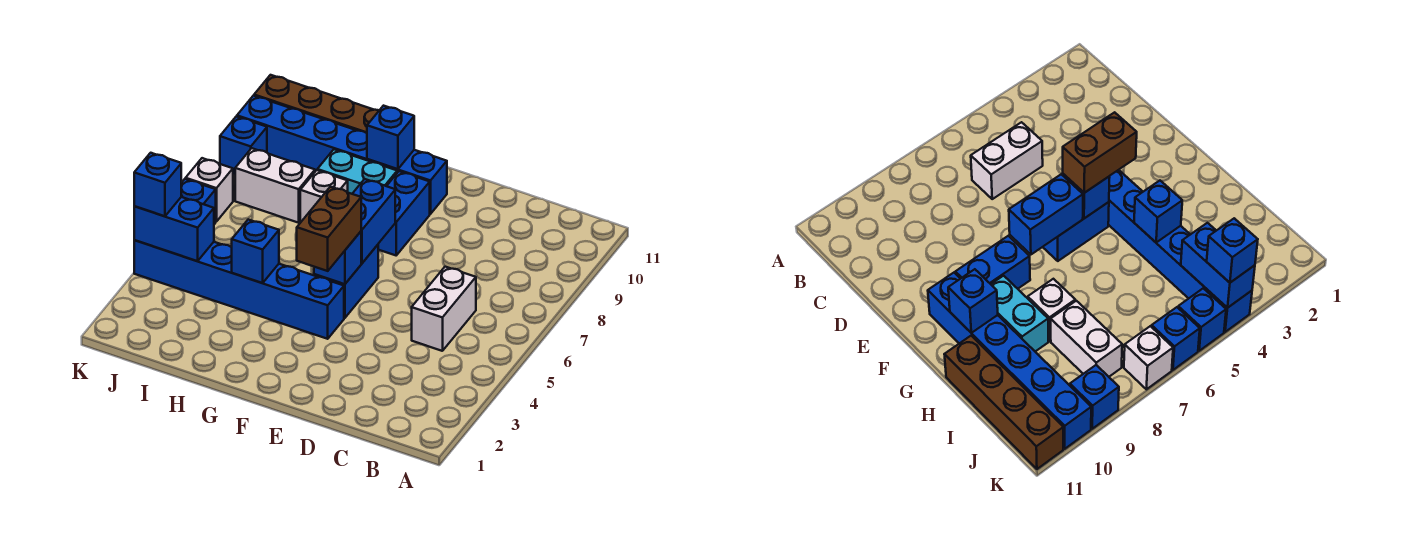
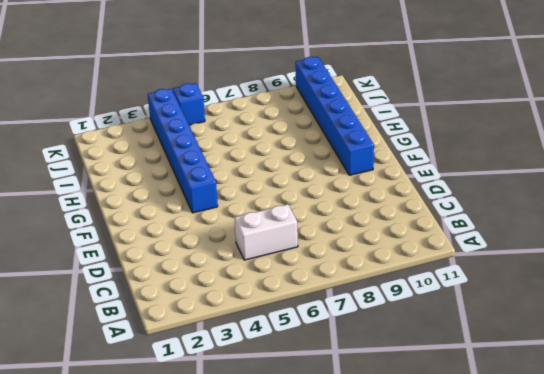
none -> blue brick F5:F6 level 1
none -> blue brick F8:F9 level 1
none -> cyan brick G9:H9 level 1

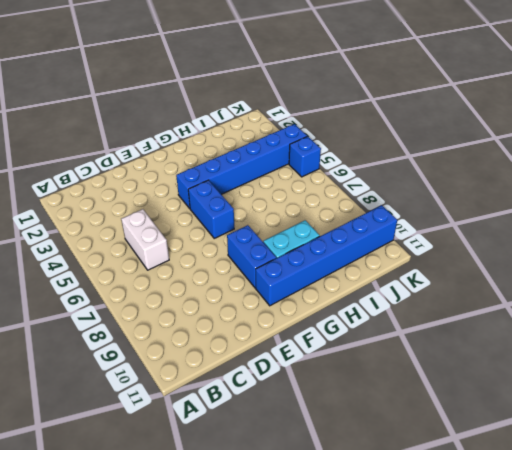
none -> white brick H8 level 1
none -> brown brick H11:K11 level 1
none -> white brick I8:J8 level 1

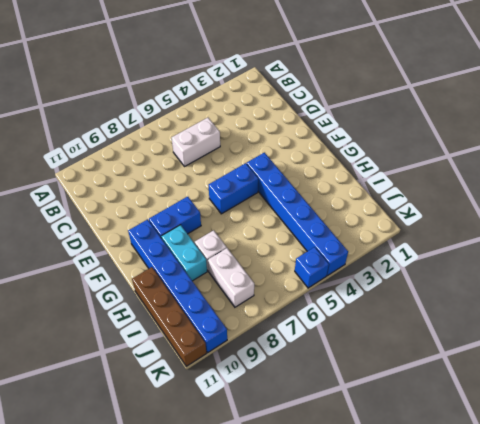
none -> blue brick K6 level 1
none -> white brick K7 level 1
none -> blue brick K9 level 1

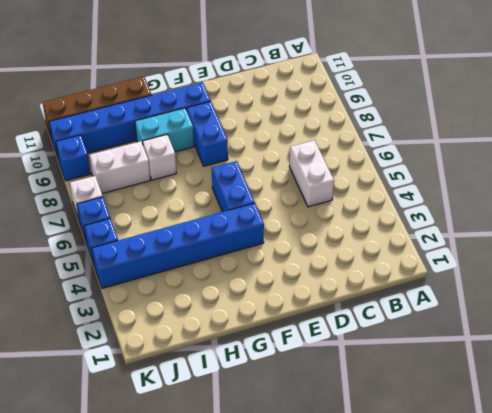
none -> blue brick F5 level 2
none -> blue brick F6:F7 level 2
none -> blue brick G10 level 2

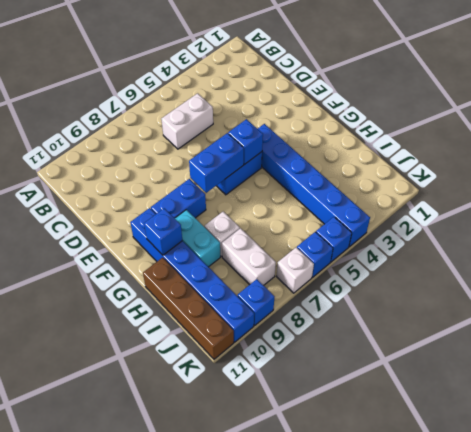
none -> blue brick H4 level 2
none -> blue brick J4:K4 level 2
none -> brown brick F4:F5 level 3

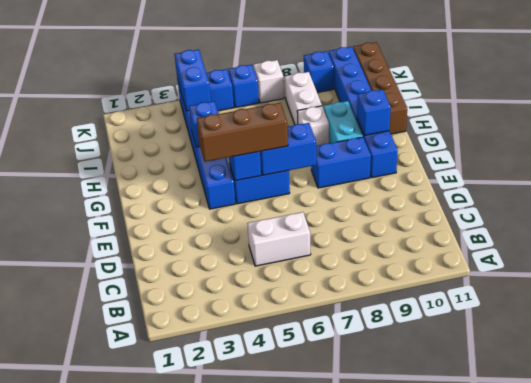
brown brick F4:F6 level 3 -> brown brick F4:F5 level 3
none -> blue brick K4 level 3

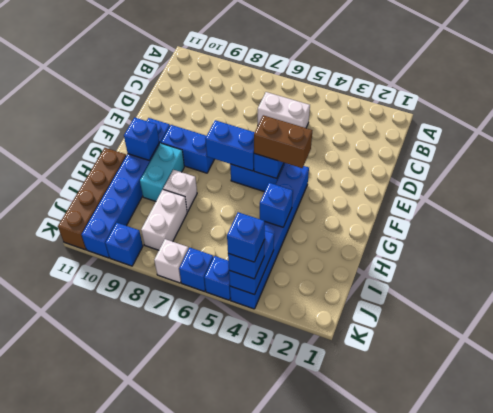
blue brick K4 level 4 -> none

